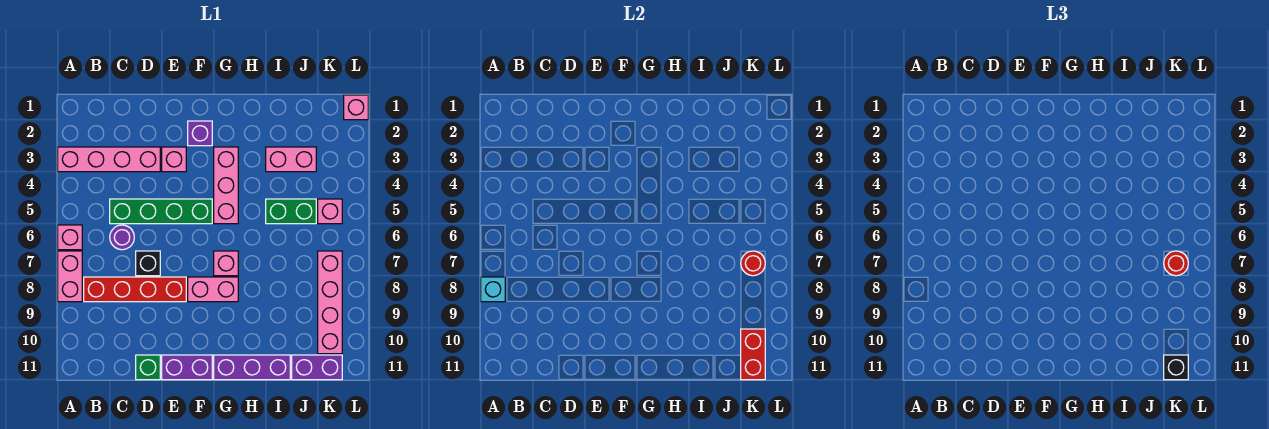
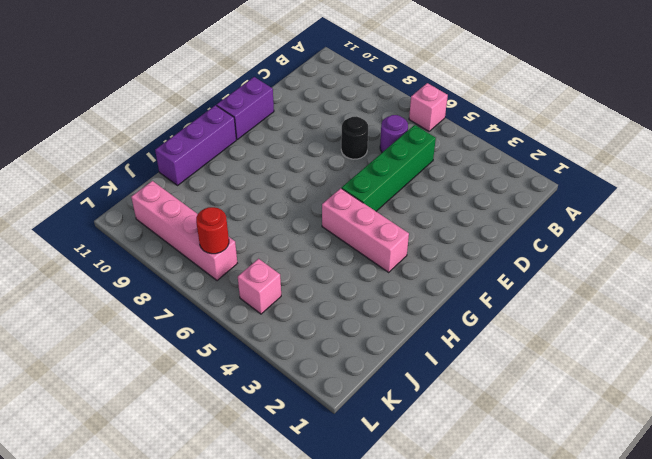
black round brick D7 level 1 -> black brick D7 level 1
none -> pink brick A3:D3 level 1
none -> pink brick A7:A8 level 1
none -> red brick B8:E8 level 1

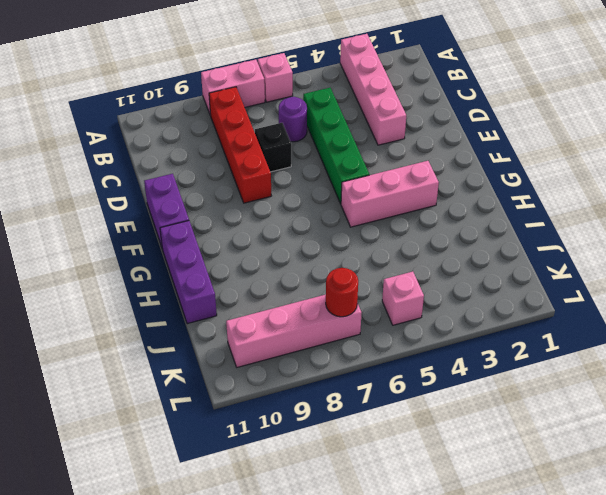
none -> green brick D11 level 1
none -> pink brick E3 level 1
none -> purple brick F2 level 1

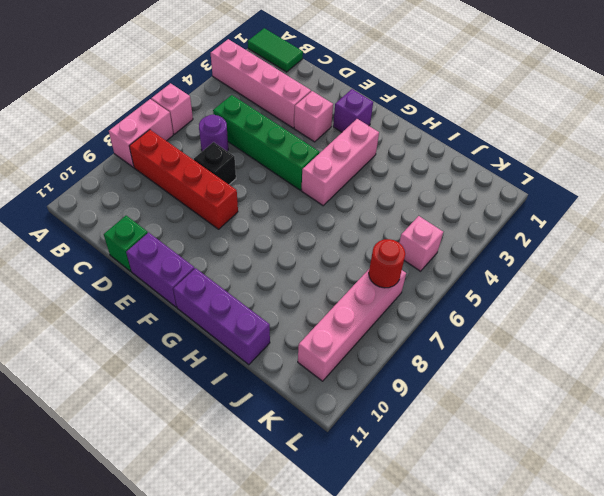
green tile A1:B1 level 1 -> none
none -> pink brick F8:G8 level 1
none -> pink brick G7 level 1
none -> pink brick I3:J3 level 1

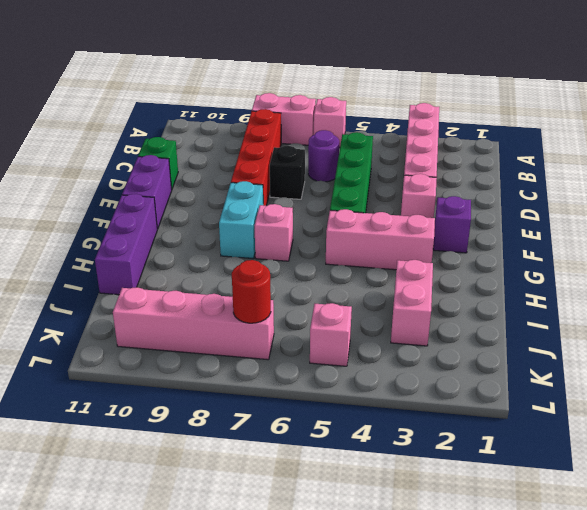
cyan brick F8:G8 level 1 -> pink brick F8:G8 level 1
none -> green brick I5:J5 level 1
none -> purple brick J11:K11 level 1
none -> pink brick L1 level 1

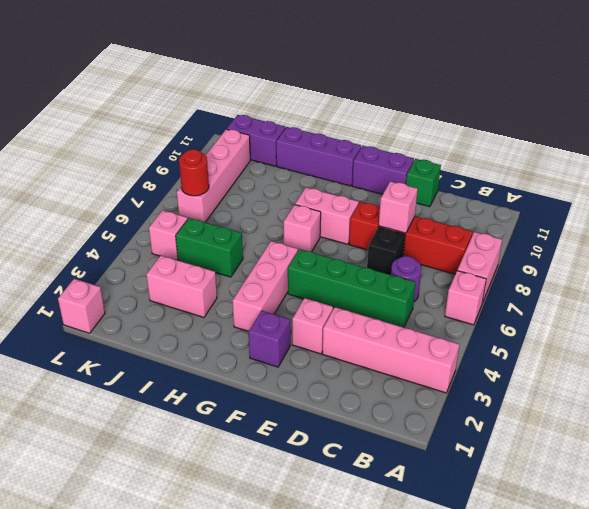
pink brick D8 level 2 -> none
none -> cyan brick A8 level 2
none -> red brick K10:K11 level 2
none -> red round brick K7 level 3

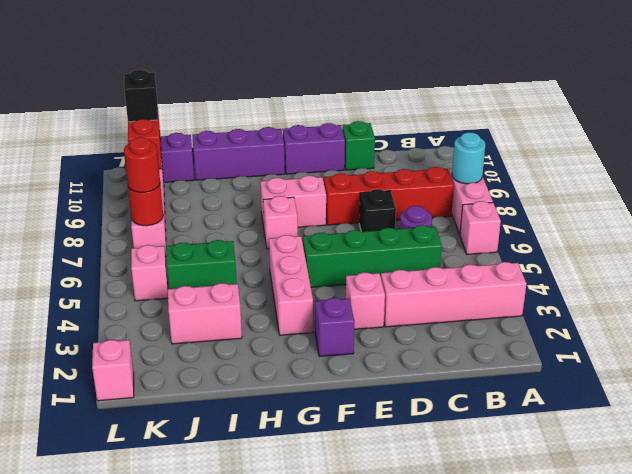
cyan round brick A8 level 2 -> cyan brick A8 level 2

